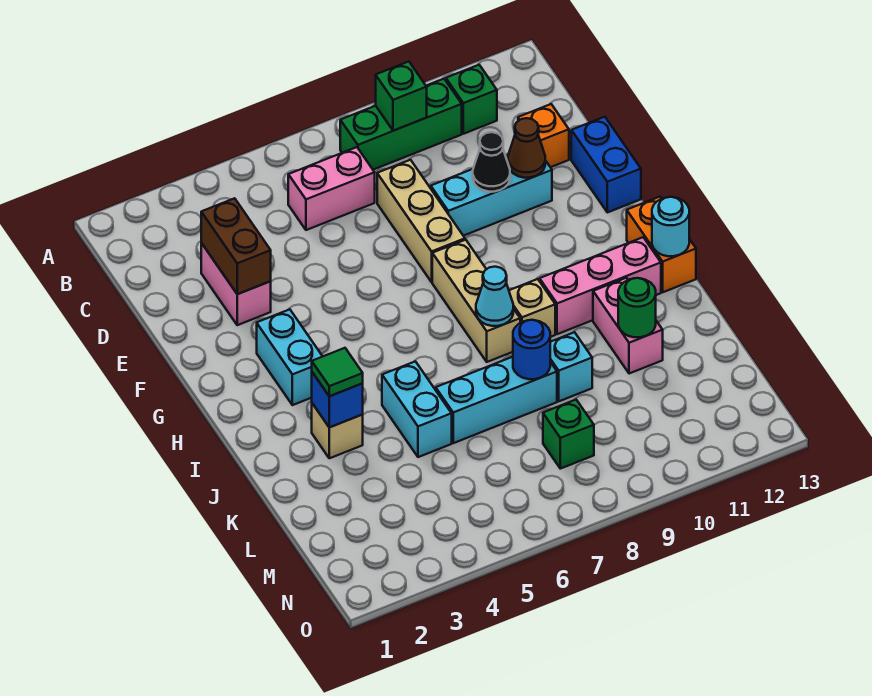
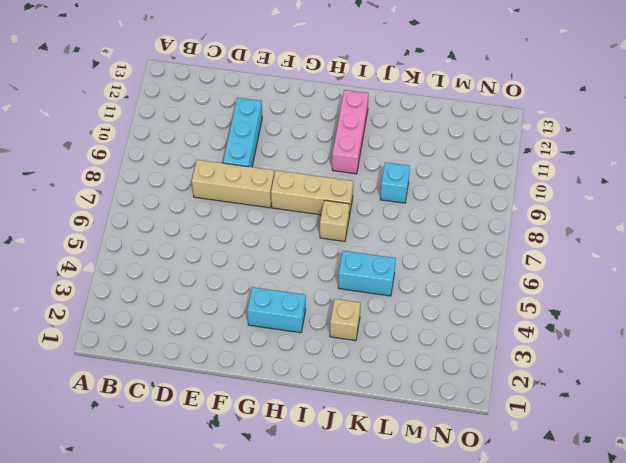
tan brick I7 level 1 -> tan brick I9 level 1
none -> green brick B8:B10 level 1
none -> green brick B11 level 1
none -> pink brick C6:C7 level 1

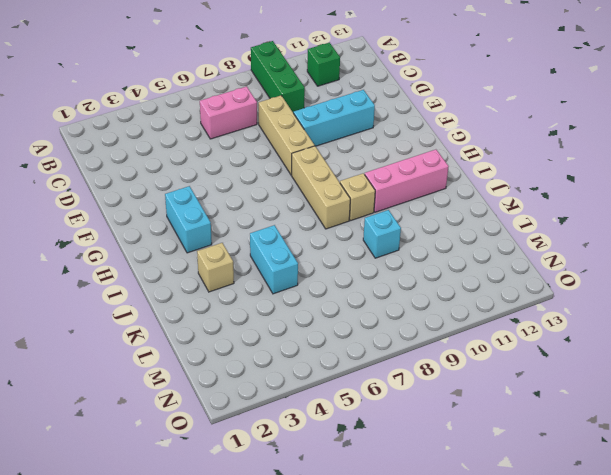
green brick A9:C9 level 1 -> green brick B8:B10 level 1
none -> pink brick D3:E3 level 1
none -> orange brick D12 level 1
none -> blue brick E13:F13 level 1

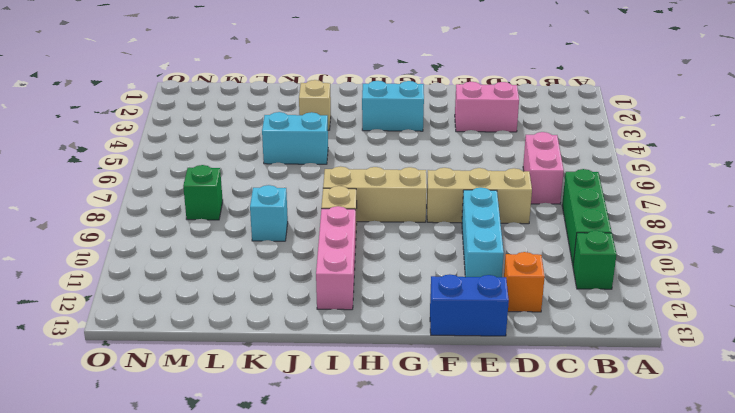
none -> orange brick H13:I13 level 1
none -> pink brick J11:K11 level 1
none -> cyan brick K6:K8 level 1

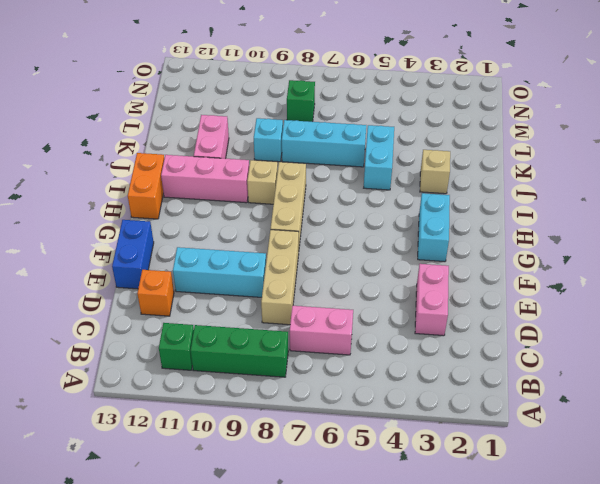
none -> green brick B9 level 2
none -> brown brick D3:E3 level 2
none -> black cone E10 level 2

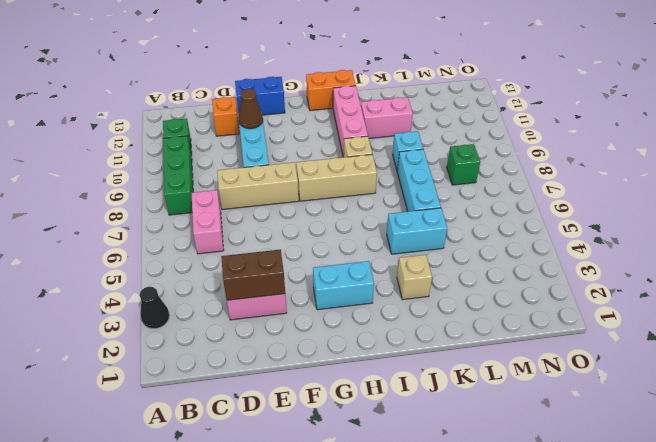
black cone A3 level 1 -> black cone E10 level 2
none -> green brick B9 level 2
none -> cyan cone I8 level 2
none -> cyan round brick I13 level 2

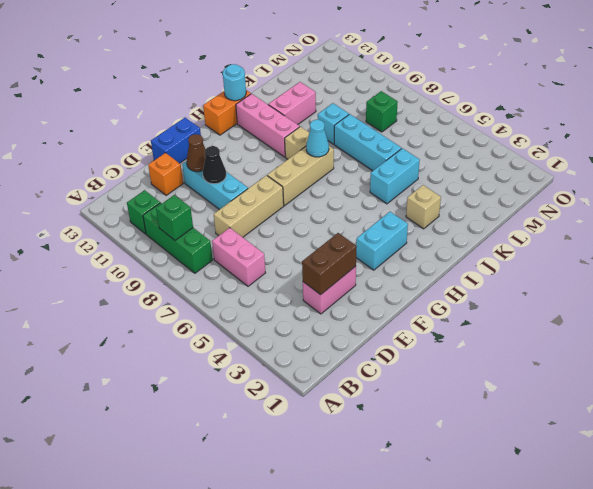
none -> blue brick J3 level 2
none -> blue round brick K8 level 2
none -> green round brick K11 level 2

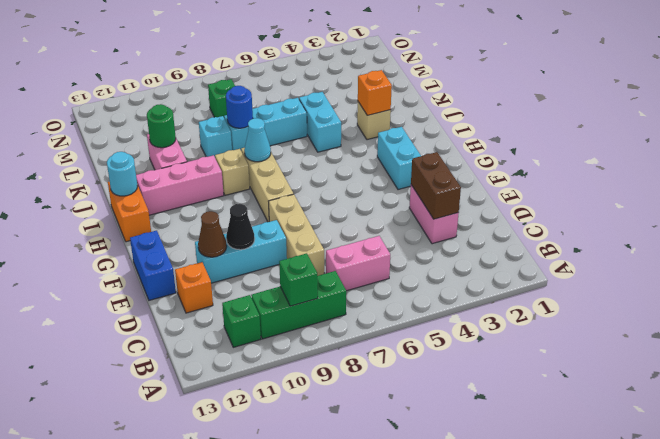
orange brick J3 level 2 -> blue brick J3 level 2
none -> green tile J3 level 3

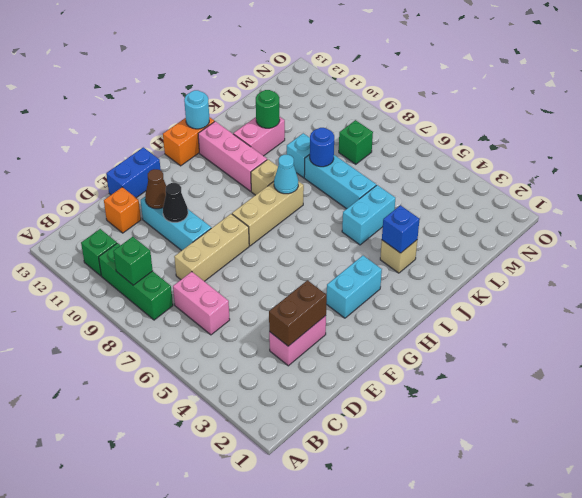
none -> green tile J3 level 3

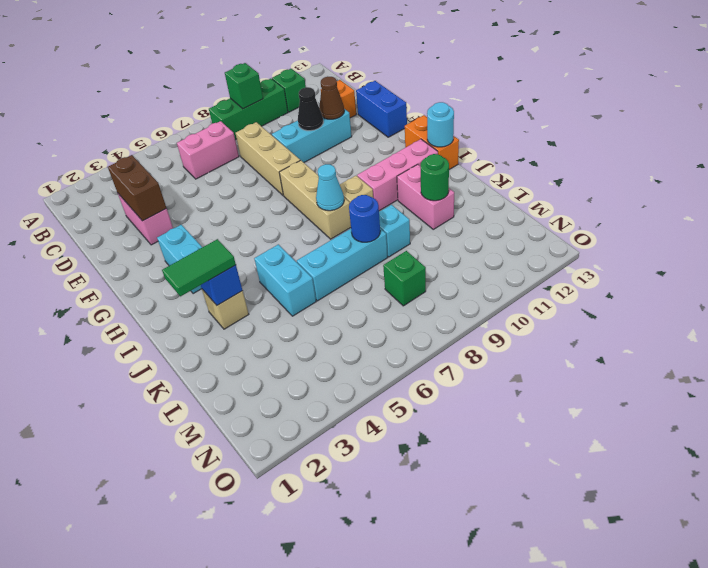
green tile J2:J3 level 3 -> green tile J3 level 3

